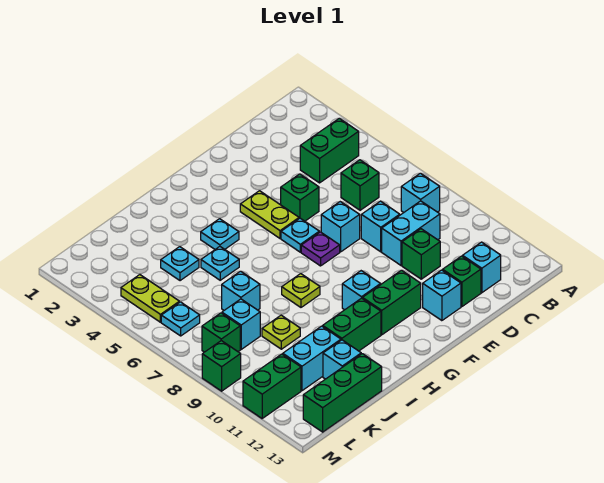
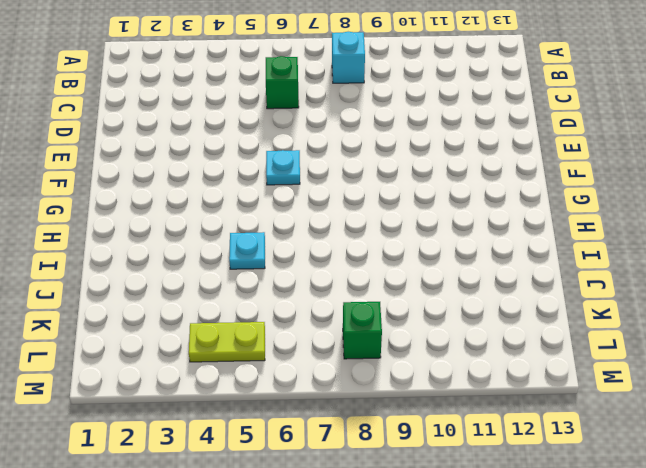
none -> green brick B4:C4 level 1
none -> cyan brick C9:D9 level 1
none -> cyan brick C12 level 1
none -> cyan brick D8 level 1

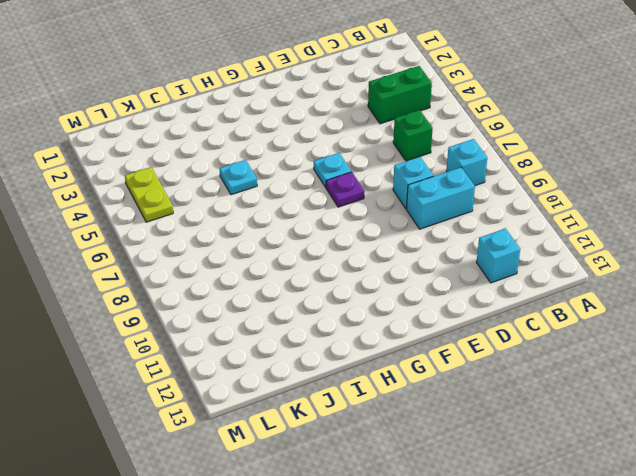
none -> green brick D10 level 1
none -> green brick D12 level 1
none -> green brick E5 level 1
none -> cyan brick E7 level 1

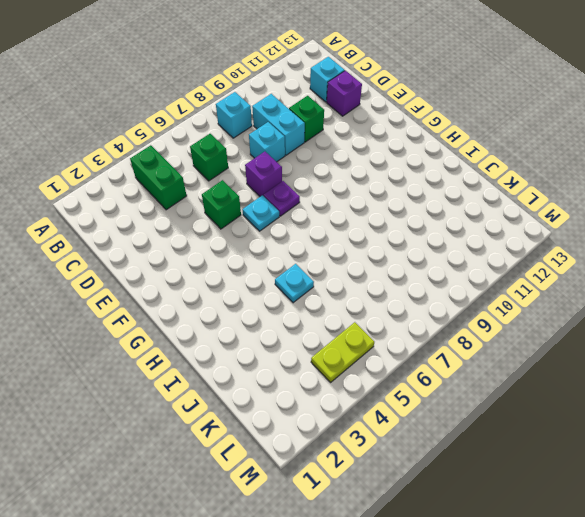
purple brick D12 level 1 -> green brick D12 level 1
purple brick E7 level 1 -> cyan brick E7 level 1
none -> cyan brick E12 level 1
none -> lime plate F4:F5 level 1
none -> green brick F11:G11 level 1
none -> cyan brick G10 level 1

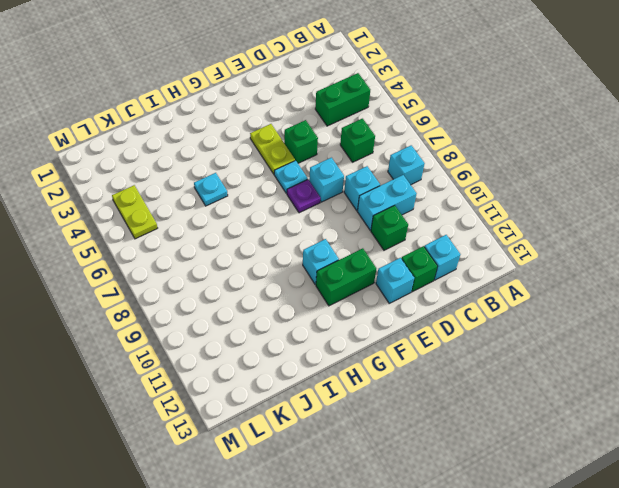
none -> cyan plate H4 level 1
none -> lime plate H8 level 1
none -> green brick H11:I11 level 1
none -> cyan plate J4 level 1

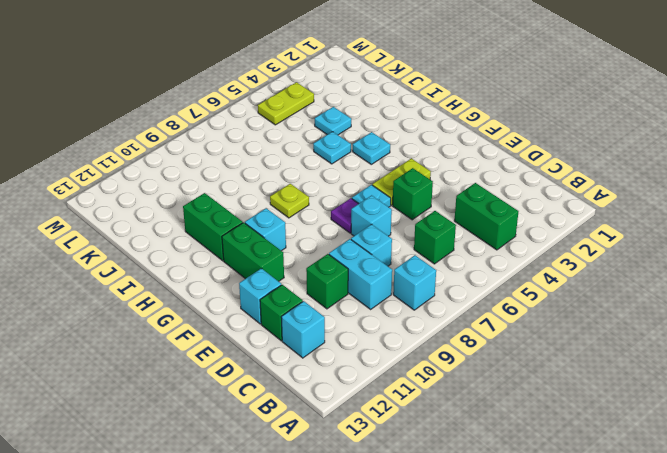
none -> cyan brick J7 level 1
none -> lime plate J9 level 1
none -> cyan brick J11:K11 level 1
none -> cyan brick J12 level 1

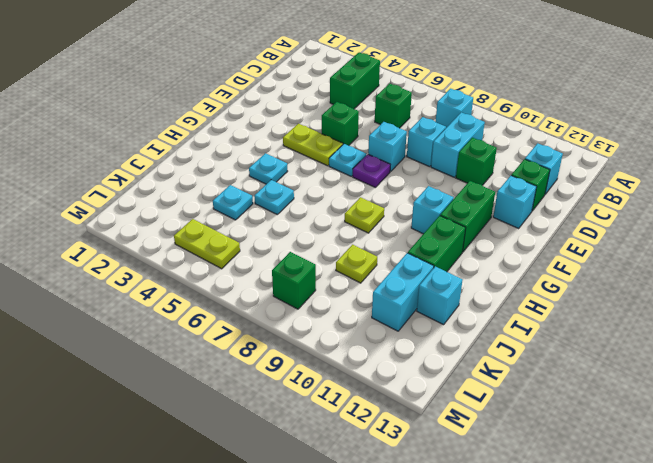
none -> cyan brick J7 level 1
none -> green brick J13:L13 level 1
none -> cyan brick K8 level 1
none -> cyan plate L6 level 1

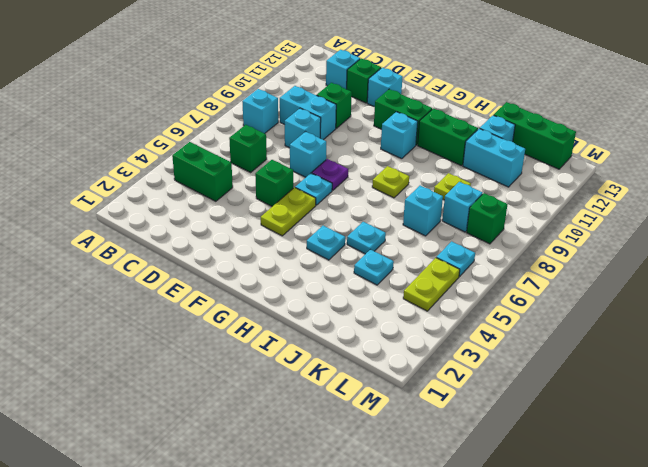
none -> green brick L11:M11 level 1
none -> green brick M9 level 1

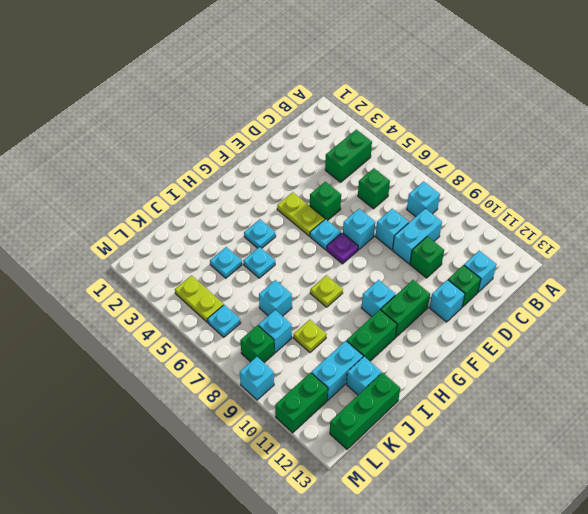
cyan brick M9 level 1 -> green brick M9 level 1

